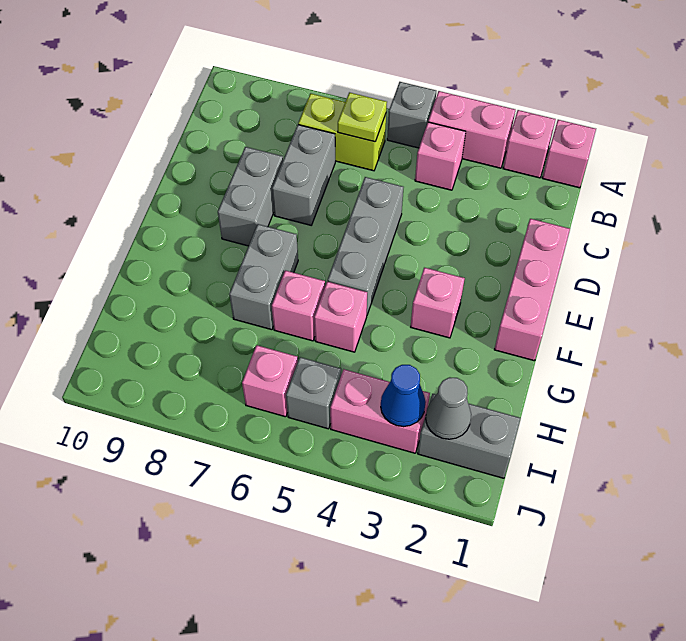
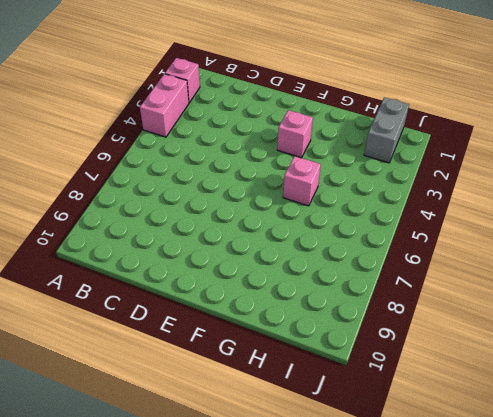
none -> pink brick A1 level 1
none -> grey brick A5 level 1
none -> pink brick B4 level 1

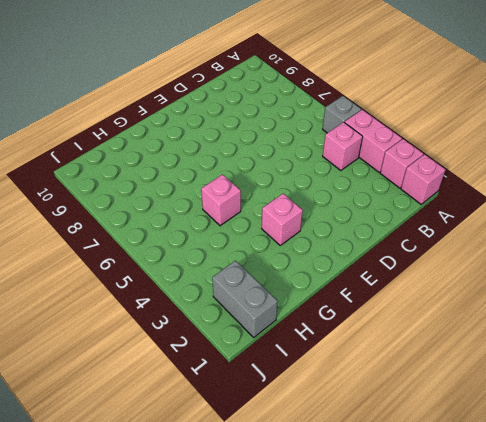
none -> lime brick B6:B7 level 1
none -> grey brick C7:D7 level 1
none -> pink brick D1:F1 level 1

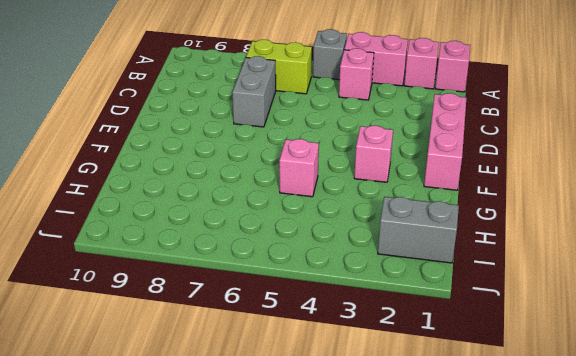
none -> grey brick D5:F5 level 1
none -> grey brick D8:E8 level 1
none -> grey brick F7:G7 level 1

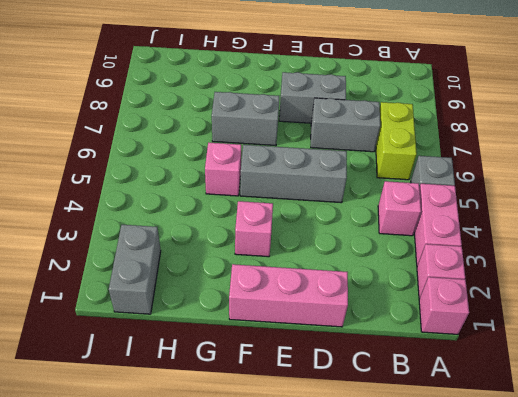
none -> pink brick G6 level 1
none -> pink brick I3:I4 level 1
none -> grey brick I5 level 1

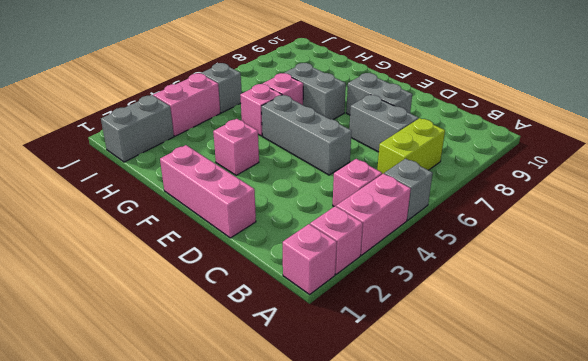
none -> pink brick I6 level 1
none -> lime plate B6 level 2
none -> grey cone I2 level 2

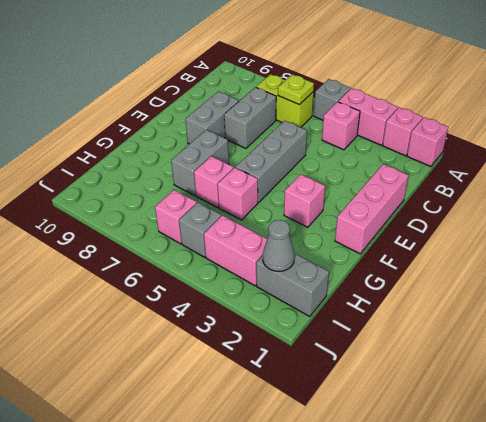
none -> blue cone I3 level 2

